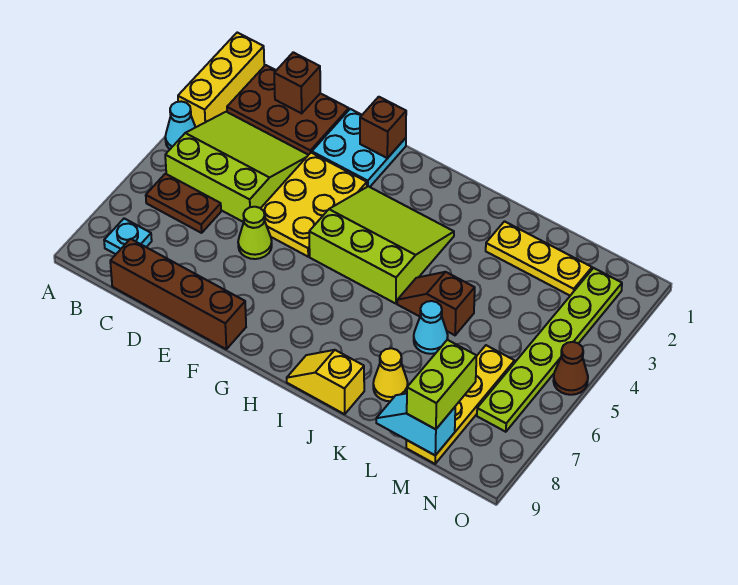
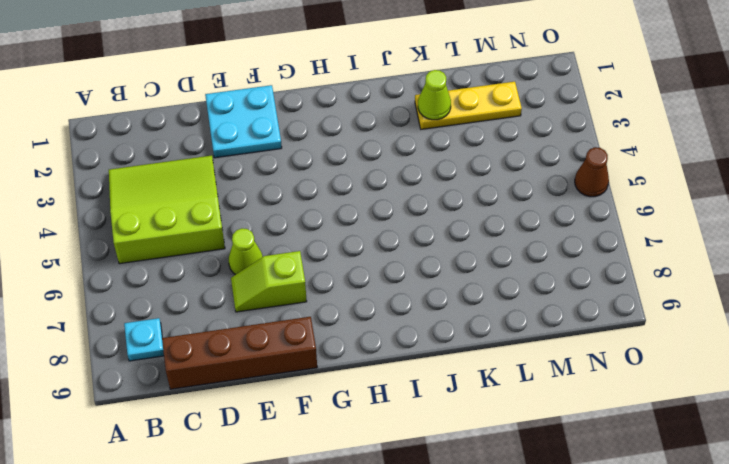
lime slope E7:F7 level 1 top F -> none
lime cone K2 level 2 -> none
none -> yellow brick A1:A3 level 1
none -> cyan cone A4 level 1
none -> brown plate B1:D2 level 1

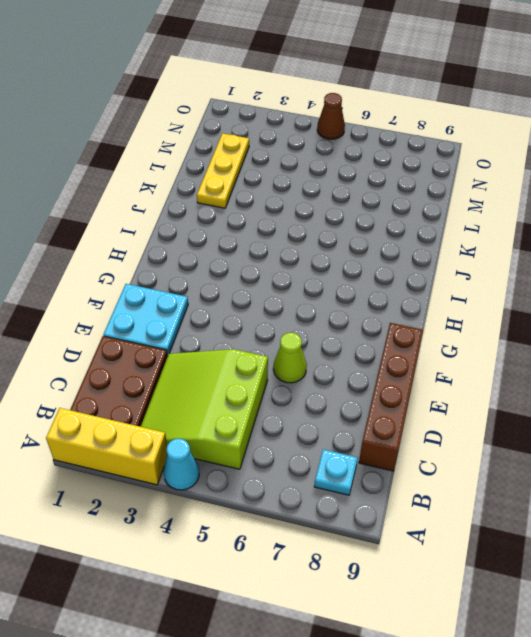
none -> brown plate B6:C6 level 1
none -> yellow plate E3:F5 level 1
none -> lime slope G3:I5 level 1 top 5

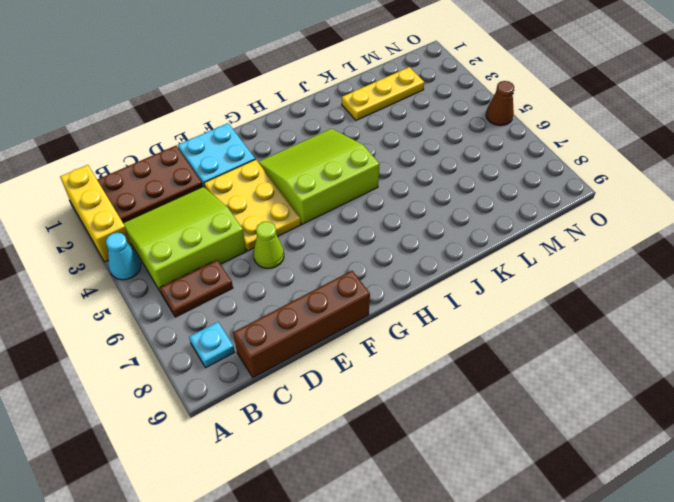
none -> yellow slope I9:J9 level 1 top J
none -> brown slope J5:K5 level 1 top K
none -> cyan cone K6 level 1

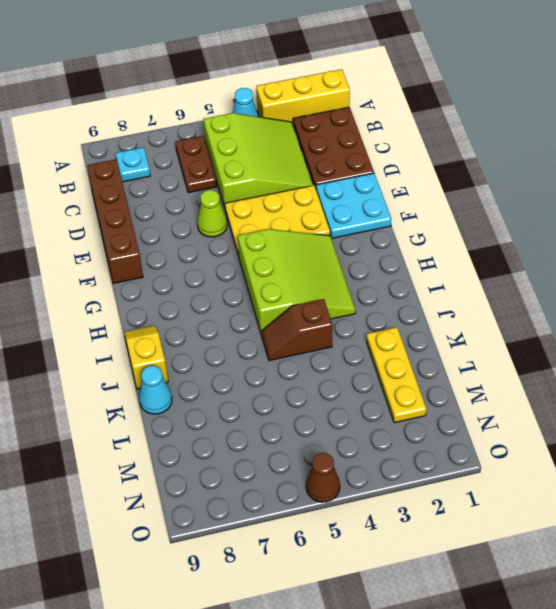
brown slope J4:J5 level 1 top 4 -> brown slope J5:K5 level 1 top K
cyan cone K9 level 1 -> cyan cone K6 level 1
none -> yellow cone K8 level 1
none -> yellow plate M6:M9 level 1
none -> lime plate N2:N7 level 1

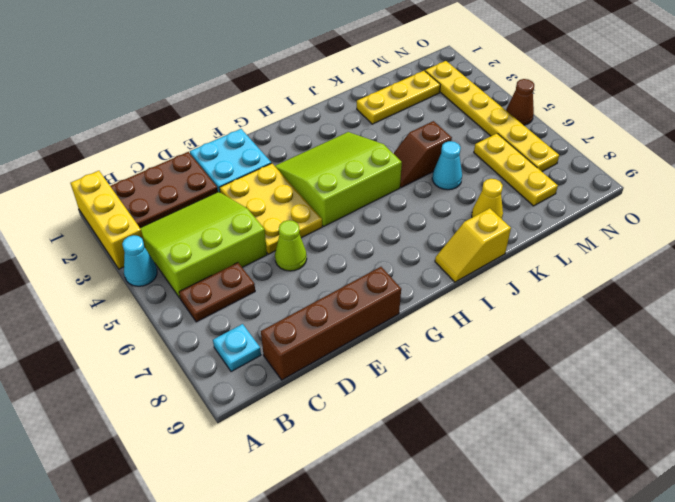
yellow plate M6:M8 level 1 -> yellow plate M6:M9 level 1
yellow plate N2:N7 level 1 -> lime plate N2:N7 level 1
none -> brown brick C1 level 2
none -> brown brick F1 level 2
none -> cyan slope L9:M9 level 2 top M

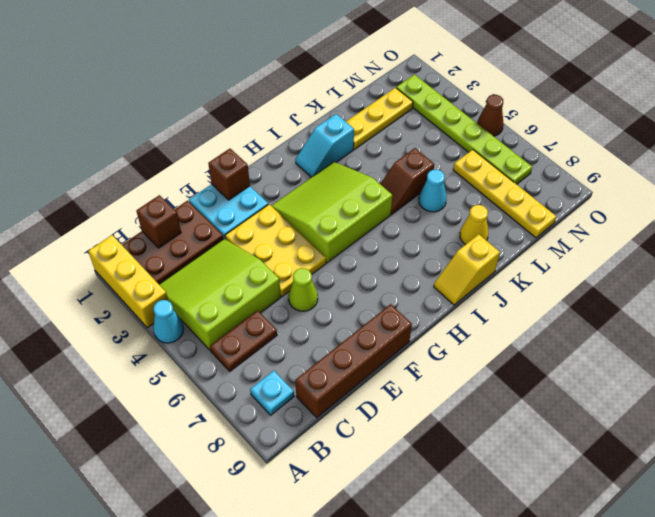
cyan slope I2:J2 level 1 top J -> cyan slope L9:M9 level 2 top M
none -> lime brick M8:M9 level 3

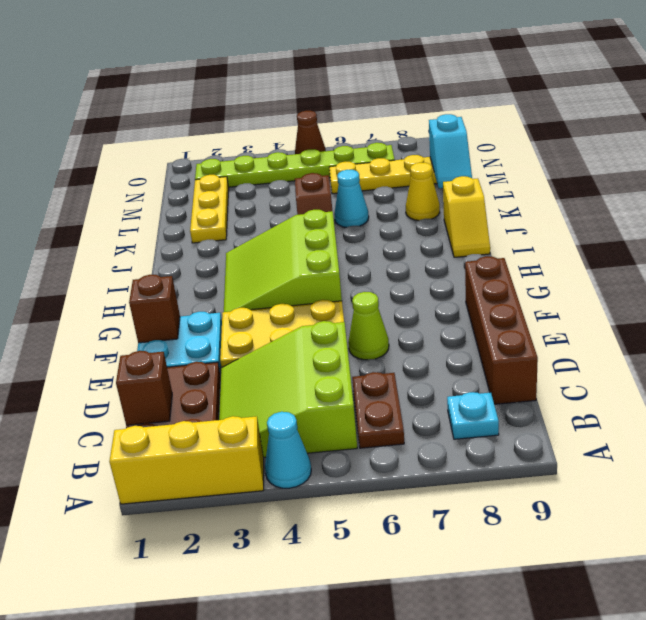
none -> lime brick M8:M9 level 3

